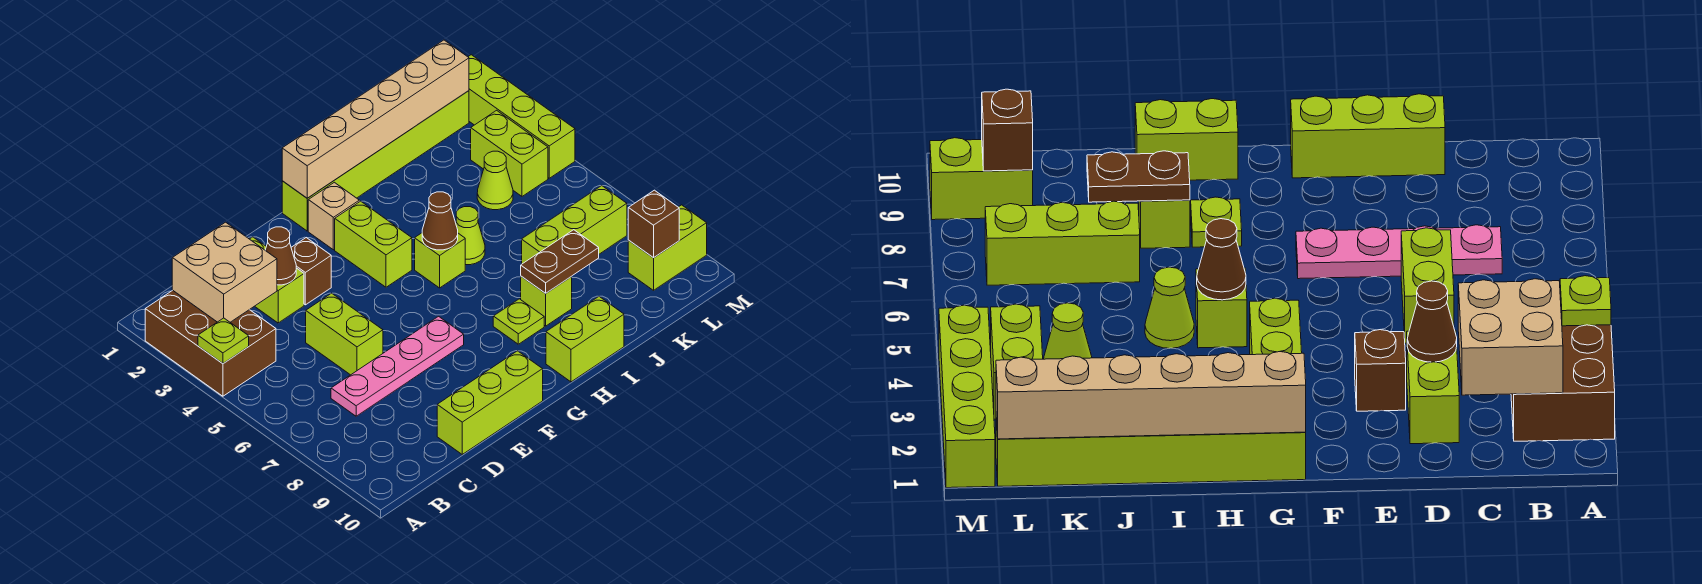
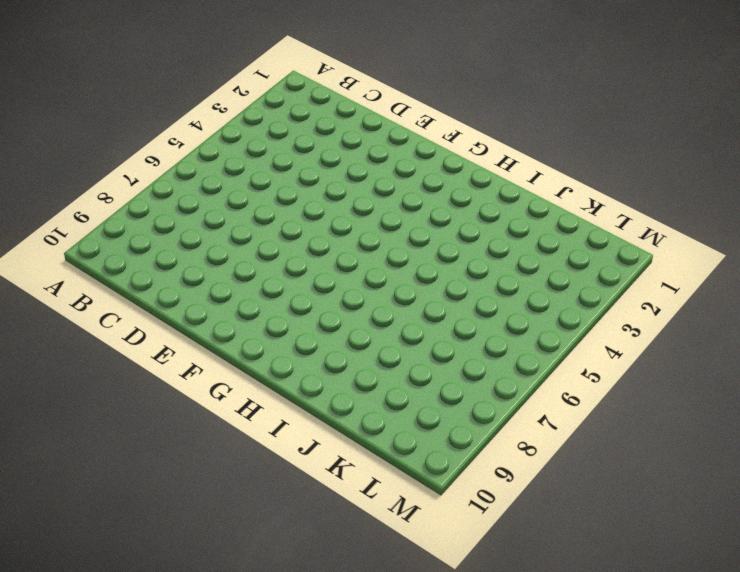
none -> brown brick A2:B4 level 1
none -> pink plate C7:F7 level 1
none -> lime brick D2:D3 level 1

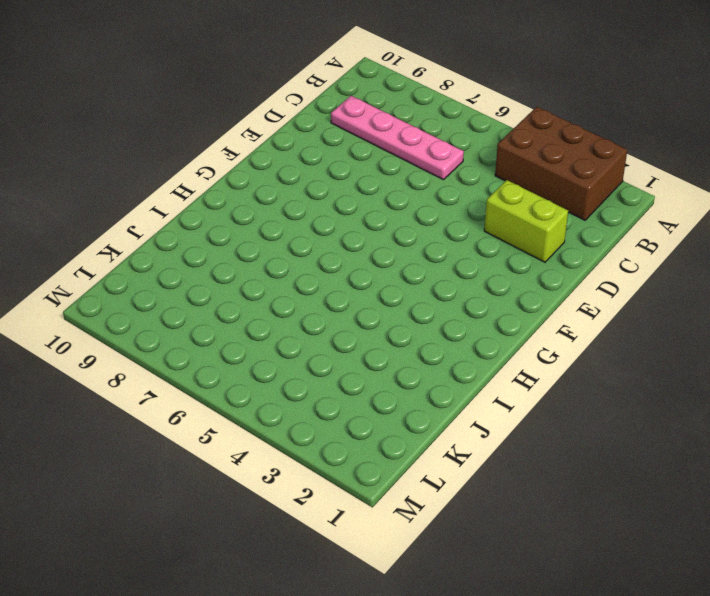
pink plate C6:C9 level 1 -> pink plate C7:F7 level 1
none -> lime brick D5:D6 level 1
none -> lime brick D10:F10 level 1
none -> brown brick E3 level 1

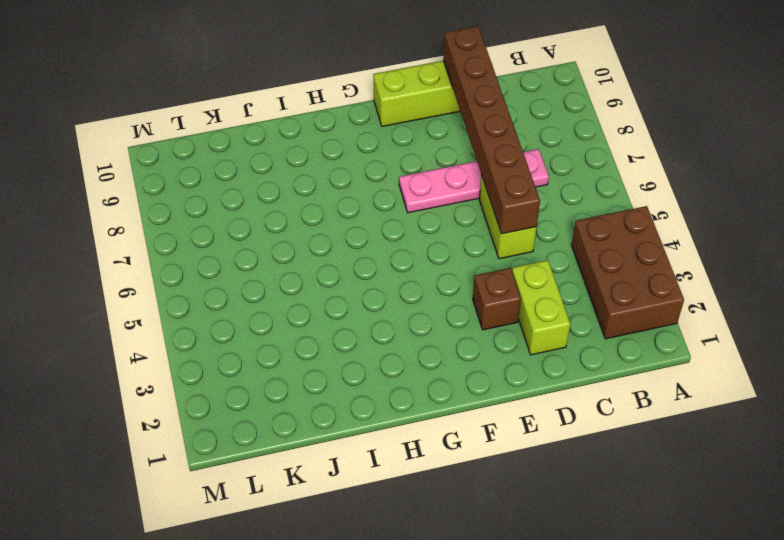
brown brick D5:D10 level 2 -> none
none -> lime brick G1:L1 level 1
none -> tan brick G2 level 1
none -> lime brick G3:G4 level 1

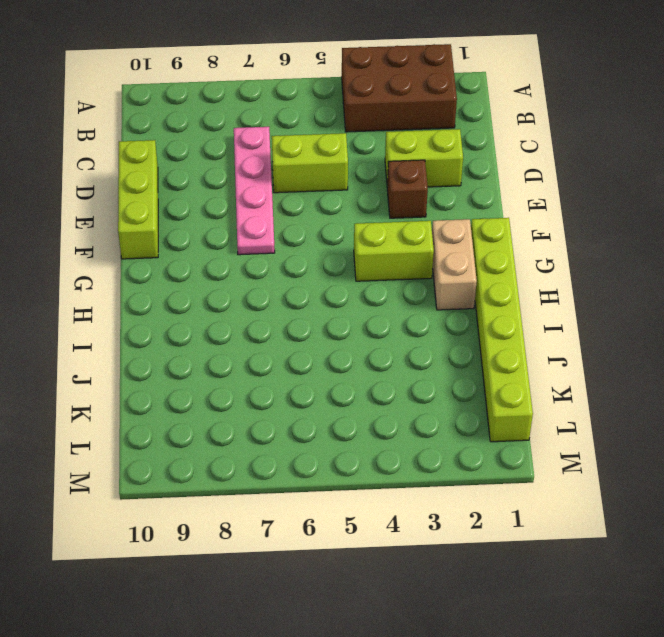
tan brick G2:H2 level 1 -> tan brick G2 level 1
none -> lime brick H5 level 1
none -> lime plate H8 level 1
none -> lime brick H10:I10 level 1

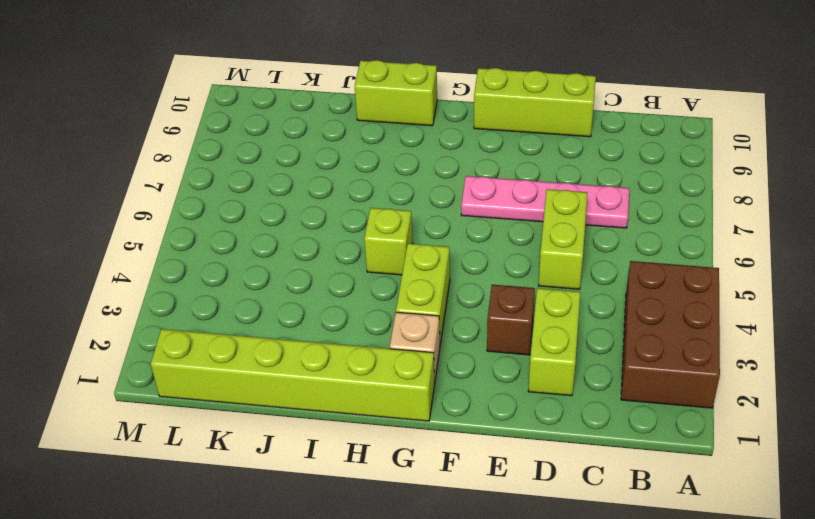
none -> lime plate H8 level 1
none -> lime cone I5 level 1
none -> lime brick I8 level 1

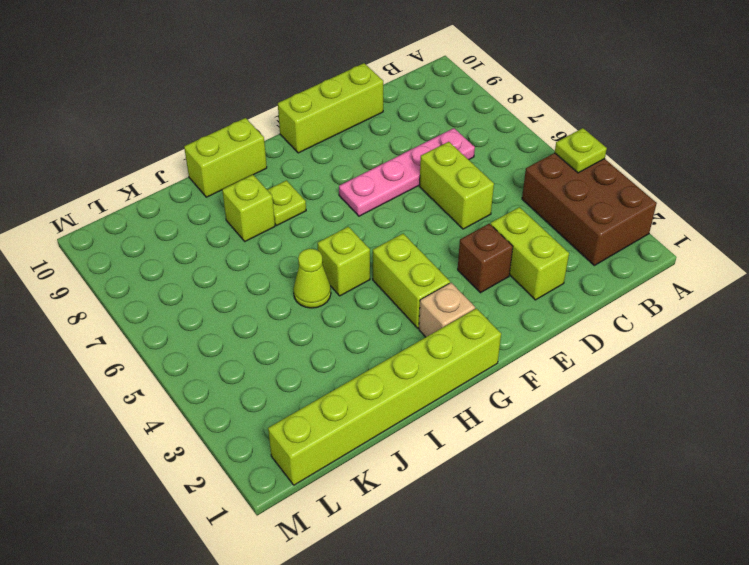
none -> lime brick J7:L7 level 1
none -> lime cone K4 level 1
none -> lime brick L3:L4 level 1

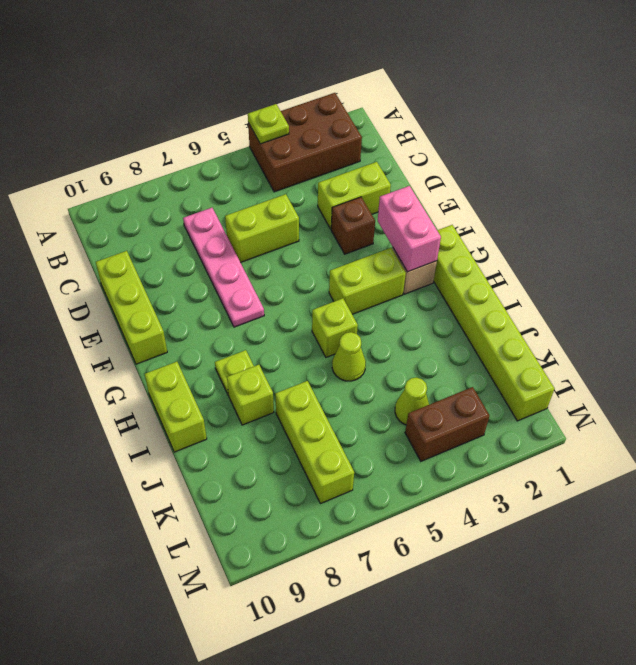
pink brick F2:G2 level 2 -> none
brown brick L3:L4 level 1 -> lime brick L3:L4 level 1
none -> lime brick L9:M9 level 1
none -> lime brick M1:M4 level 1
none -> tan brick B2:C3 level 2

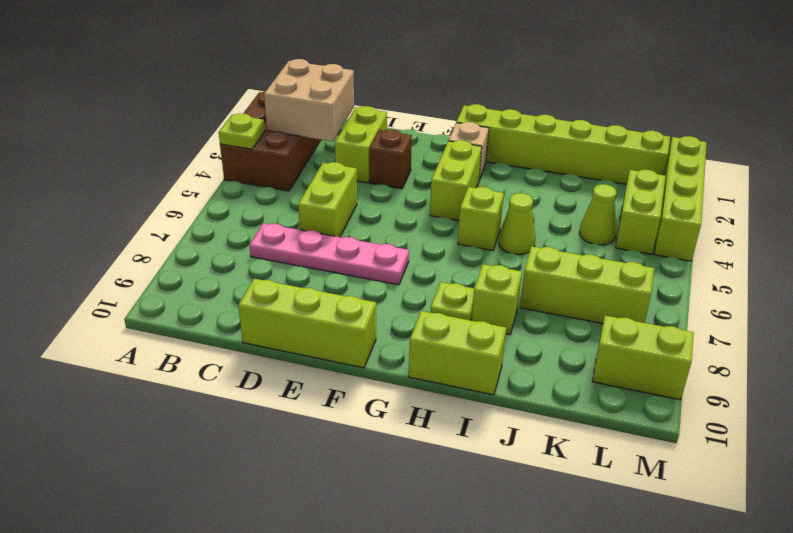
none -> brown cone D3 level 2
none -> tan brick G1:L1 level 2
none -> brown cone H5 level 2

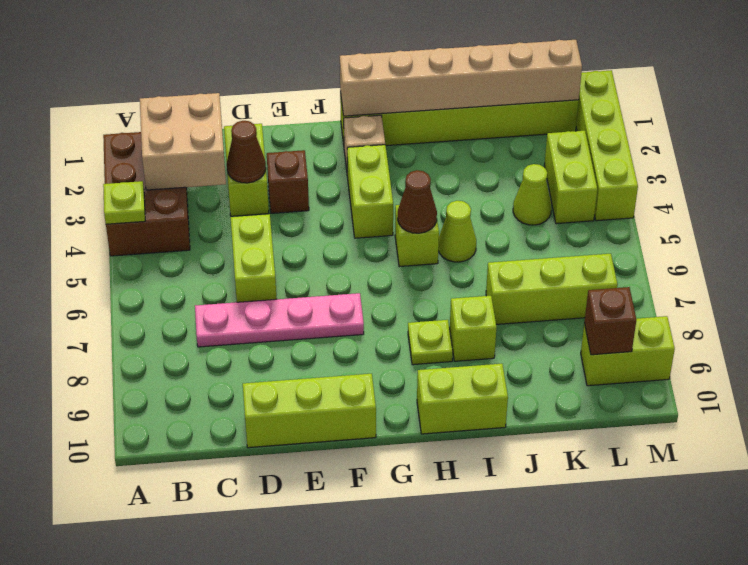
none -> brown plate I8:J8 level 2

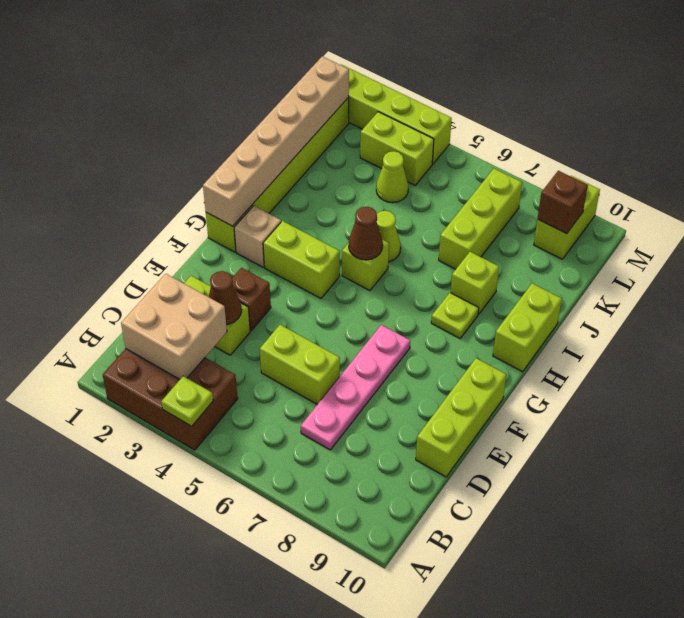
none -> brown plate I8:J8 level 2

